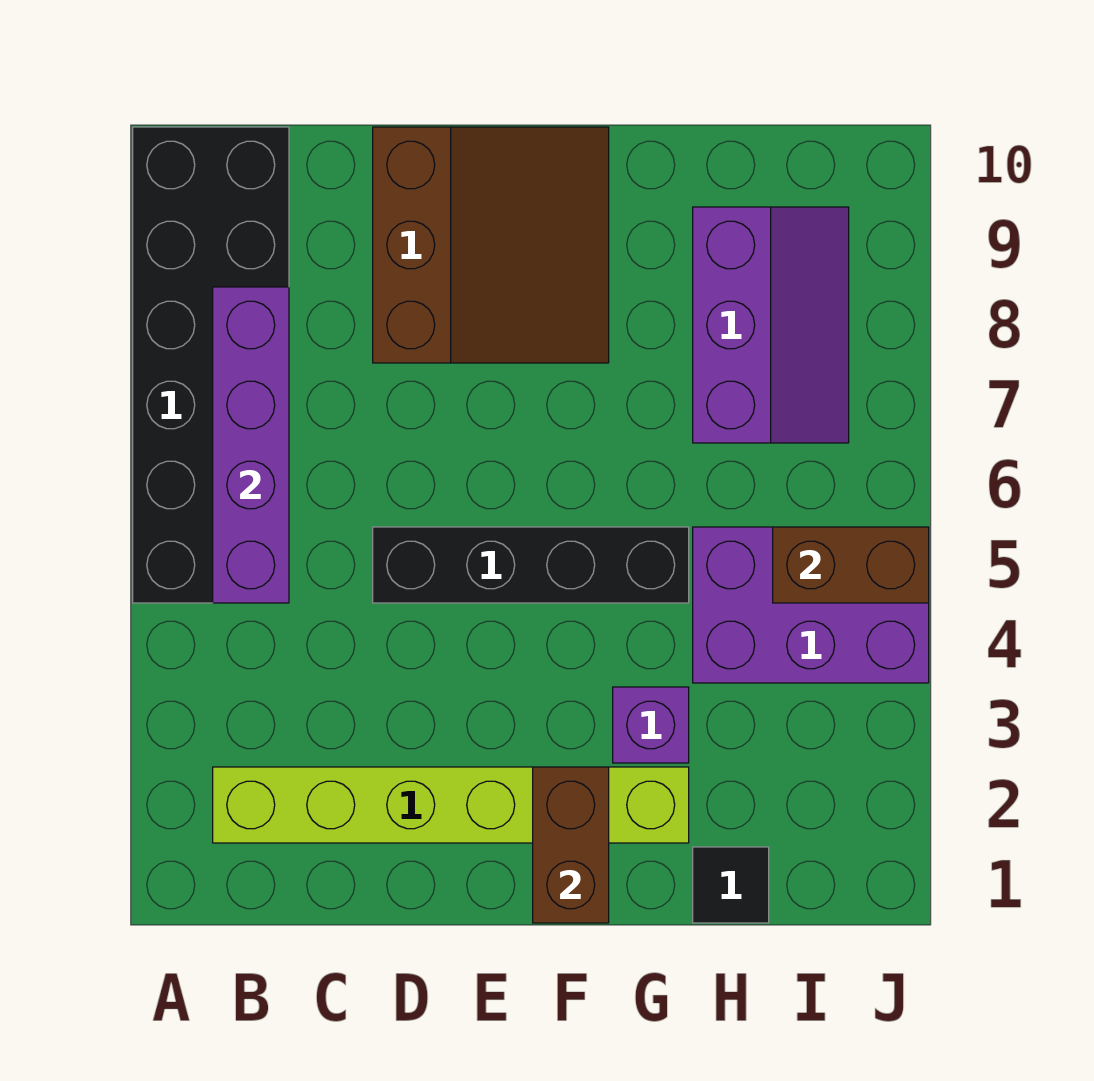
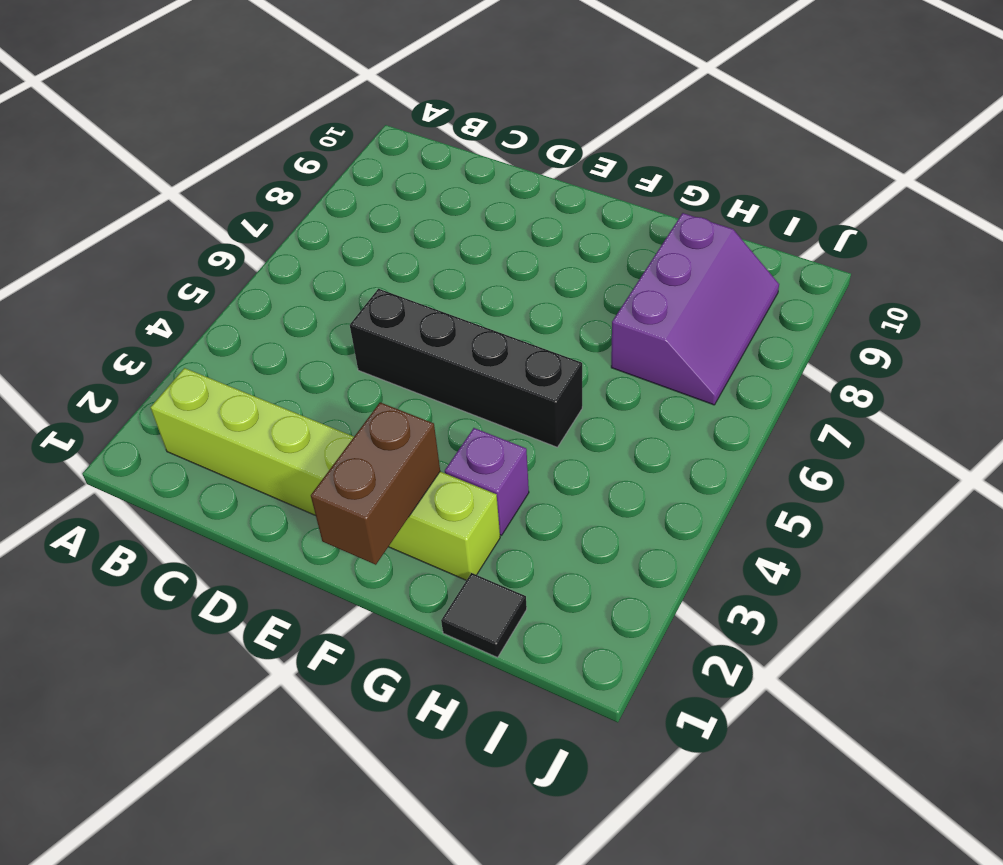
none -> black brick A5:B10 level 1
none -> brown slope D8:F10 level 1 top D

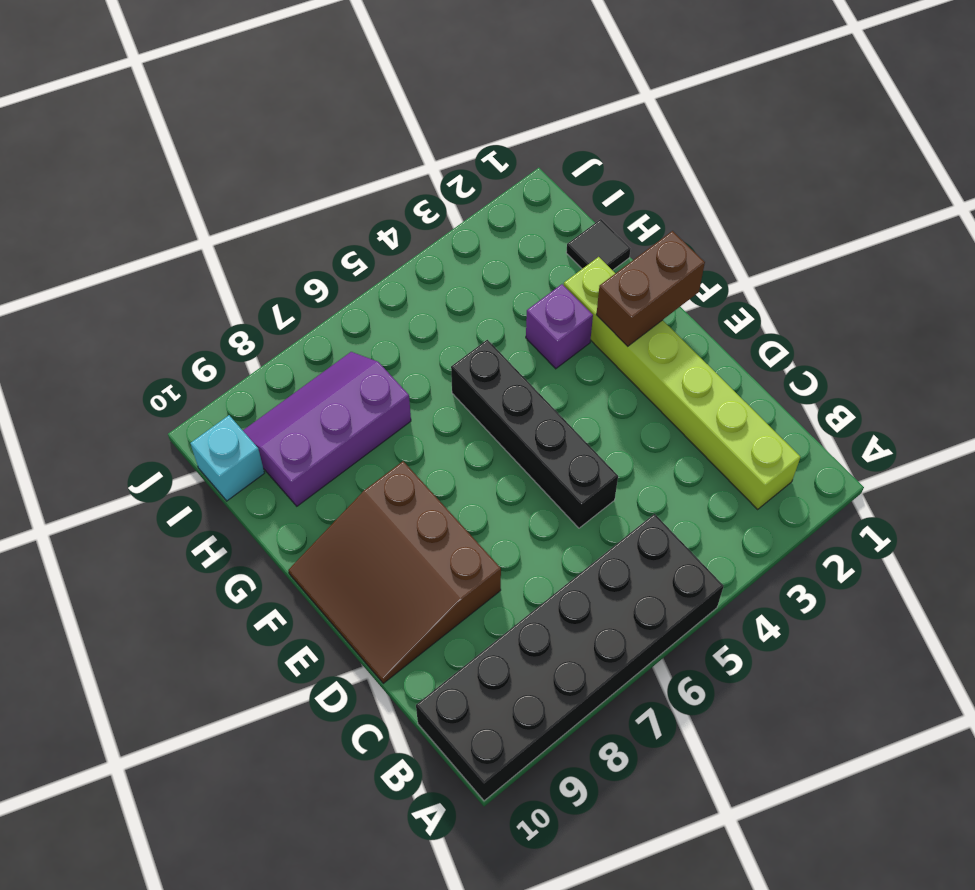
brown slope D8:F10 level 1 top 8 -> brown slope D8:F10 level 1 top D
cyan brick I10 level 1 -> none
none -> purple brick H4:J5 level 1
none -> purple brick B5:B8 level 2

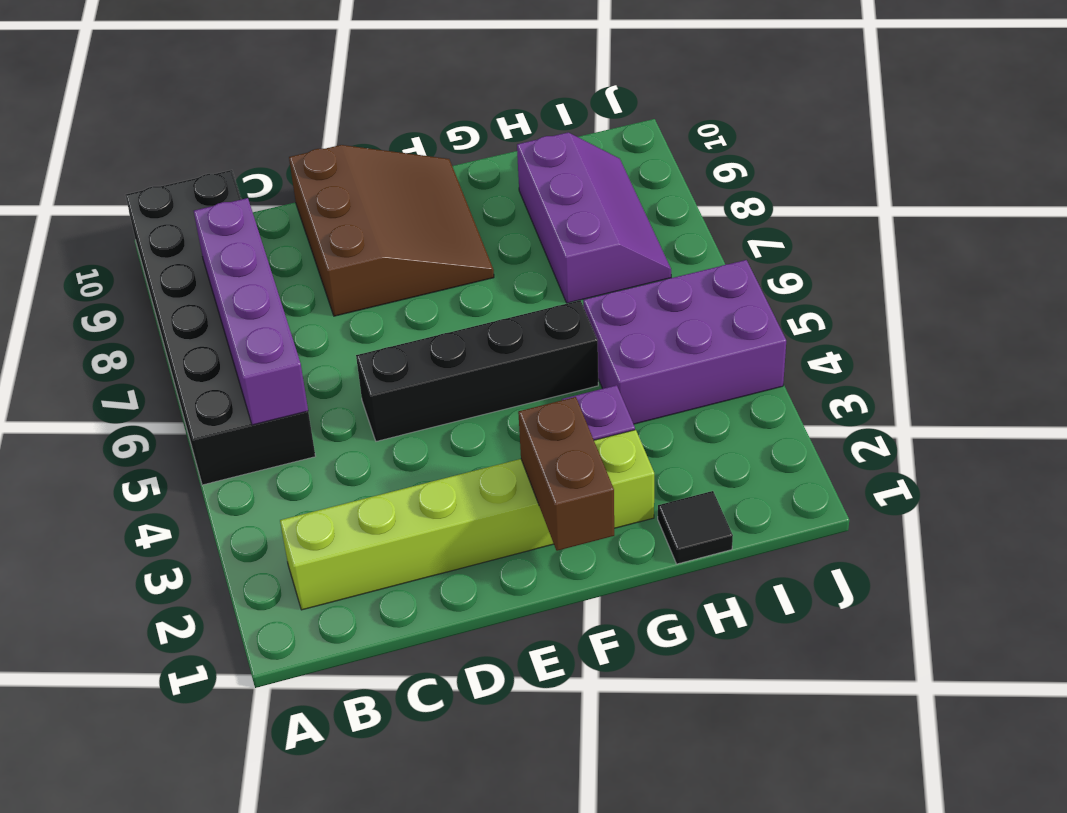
none -> brown brick I5:J5 level 2

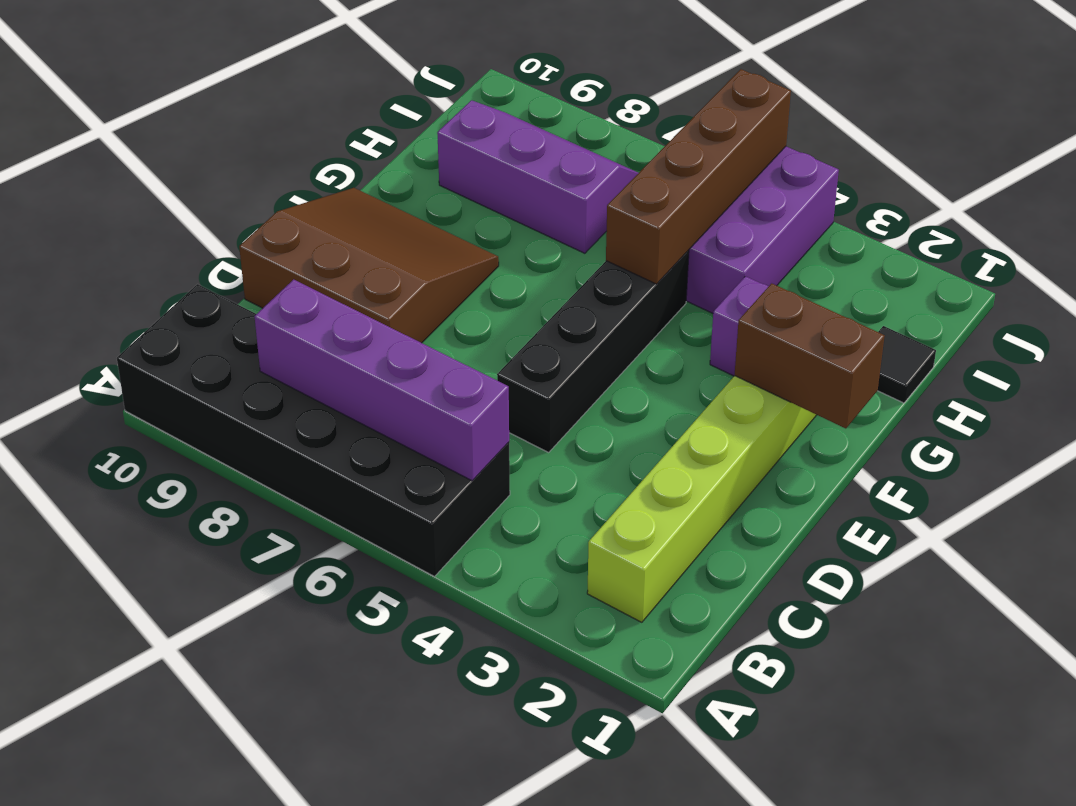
brown brick G5:J5 level 2 -> brown brick I5:J5 level 2

